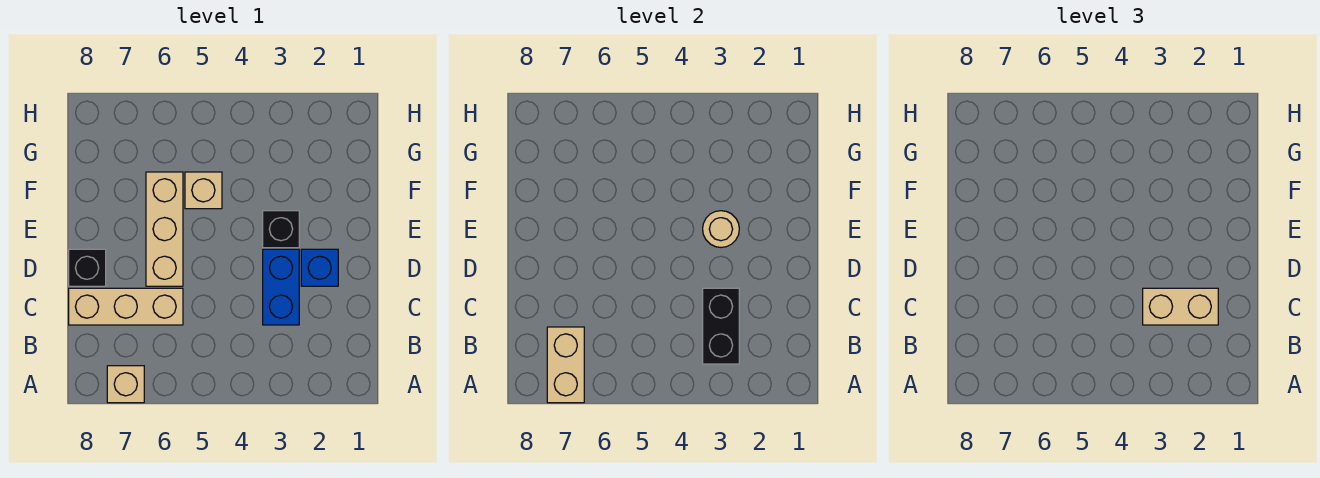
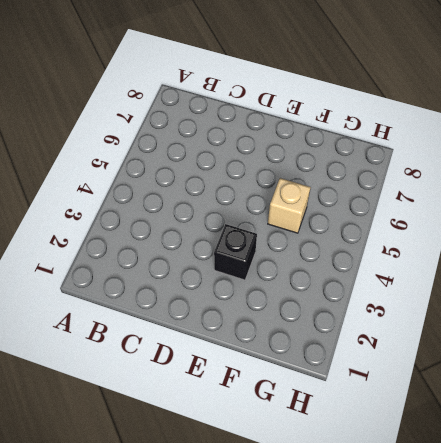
none -> tan brick A7 level 1
none -> blue brick C3:D3 level 1
none -> tan brick C6:C8 level 1

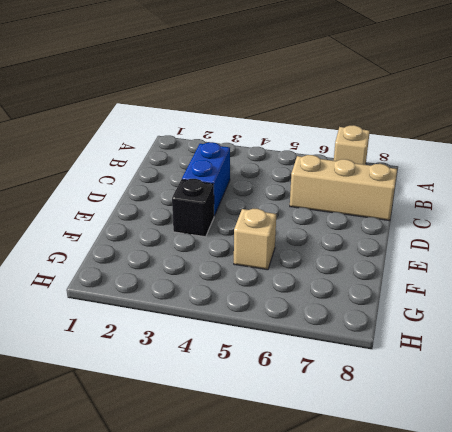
none -> blue brick D2 level 1
none -> tan brick D6:F6 level 1
none -> black brick D8 level 1

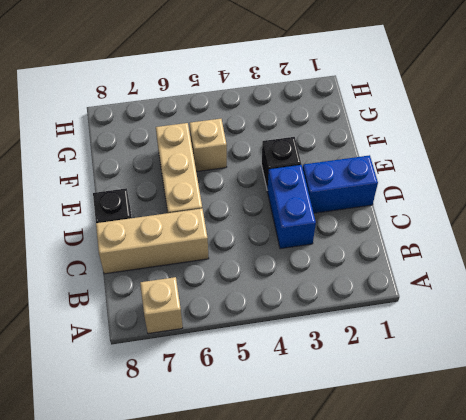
blue brick D1:D2 level 1 -> blue brick D2 level 1
none -> tan brick A7:B7 level 2
none -> black brick B3:C3 level 2
none -> tan round brick E3 level 2

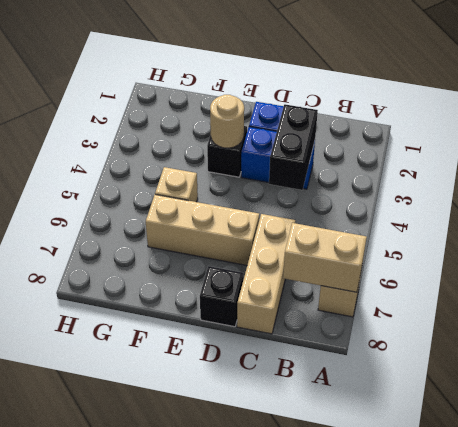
black brick C3:C4 level 2 -> black brick B3:C3 level 2
none -> tan brick C2:C3 level 3

